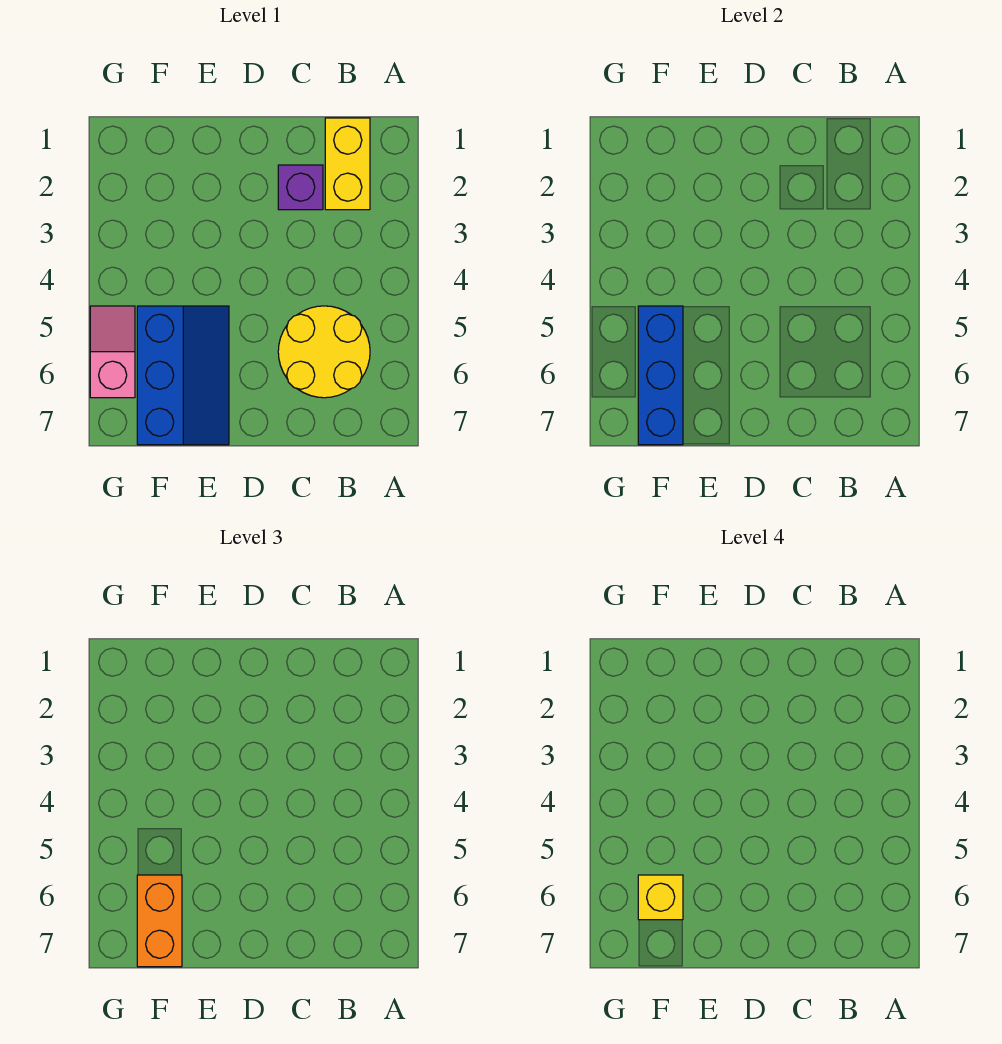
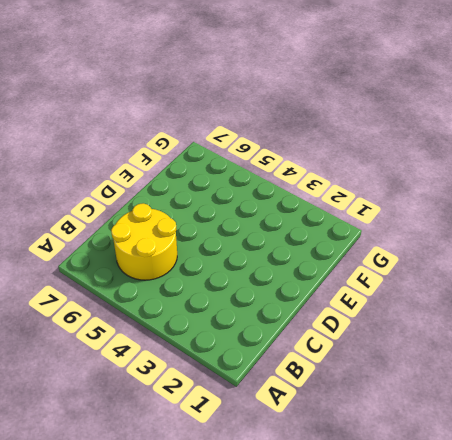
none -> yellow brick B1:B2 level 1
none -> purple brick C2 level 1

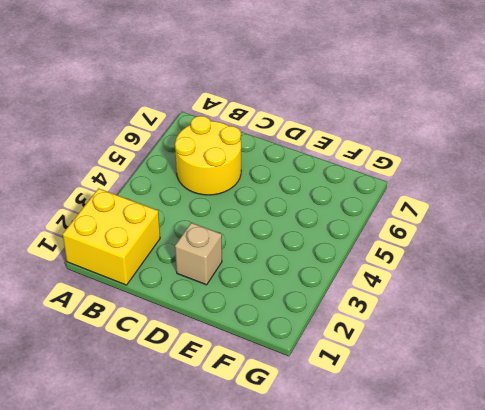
yellow brick A1:B2 level 1 -> yellow brick B1:B2 level 1
tan brick D2 level 1 -> none
none -> purple brick C2 level 1
none -> blue slope E5:F7 level 1 top F

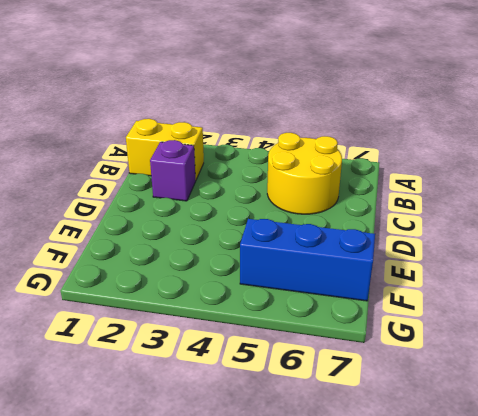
none -> pink slope G5:G6 level 1 top 6
none -> blue brick F5:F7 level 2

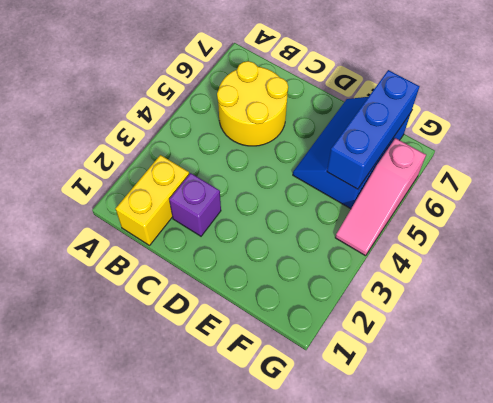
pink slope G4:G6 level 1 top 6 -> pink slope G5:G6 level 1 top 6
none -> orange brick F6:F7 level 3
none -> yellow brick F6 level 4

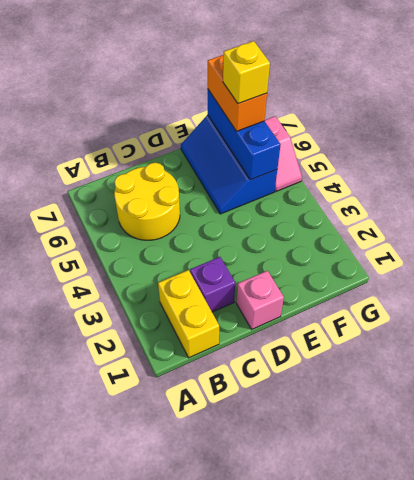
pink brick D1 level 1 -> none

